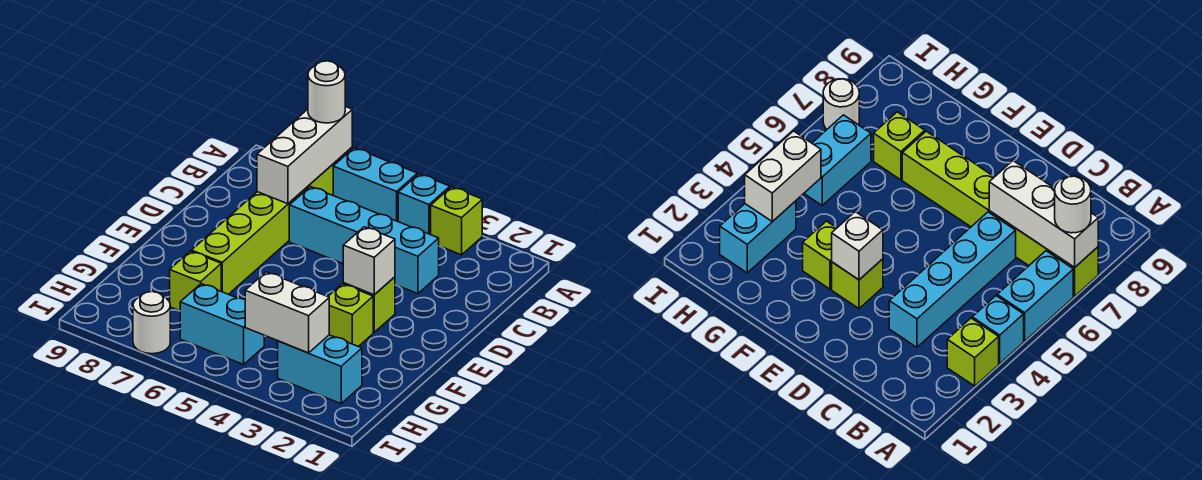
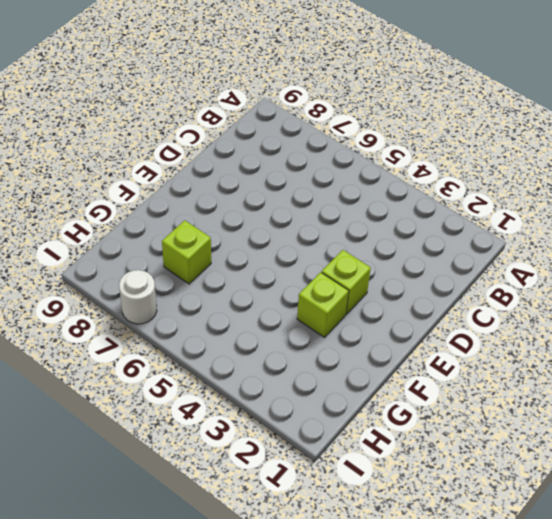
none -> lime brick A3 level 1
none -> cyan brick A4 level 1
none -> cyan brick A5:A6 level 1

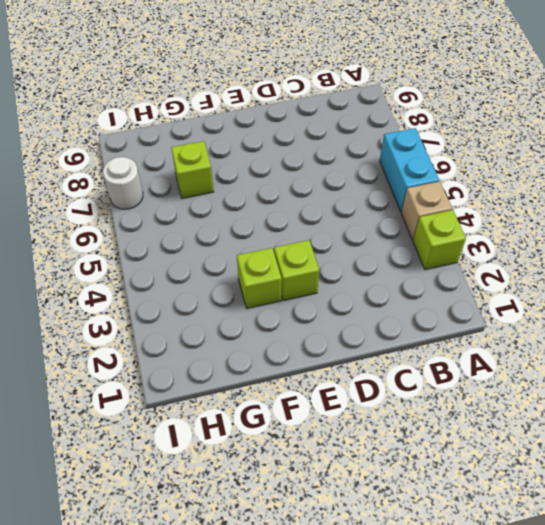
tan brick A4 level 1 -> cyan brick A4 level 1
none -> lime brick A7:F7 level 1
none -> cyan brick C3:C6 level 1
none -> cyan brick H2:H3 level 1

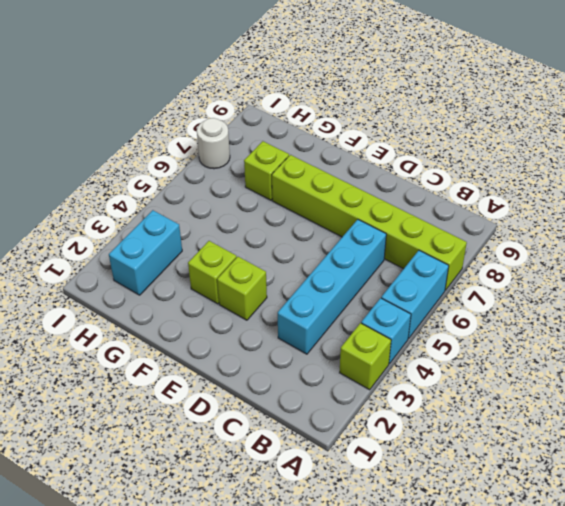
none -> cyan brick H5:H6 level 1
none -> white brick A7:C7 level 2
none -> white brick E3 level 2

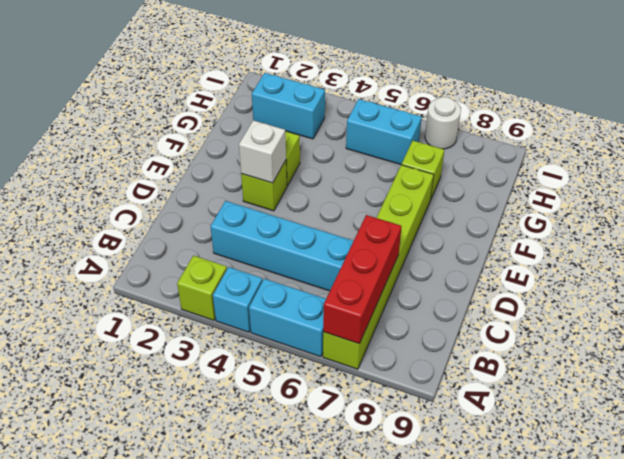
red brick A7:C7 level 2 -> white brick A7:C7 level 2
none -> white brick H3:H4 level 2
none -> white round brick A7 level 3

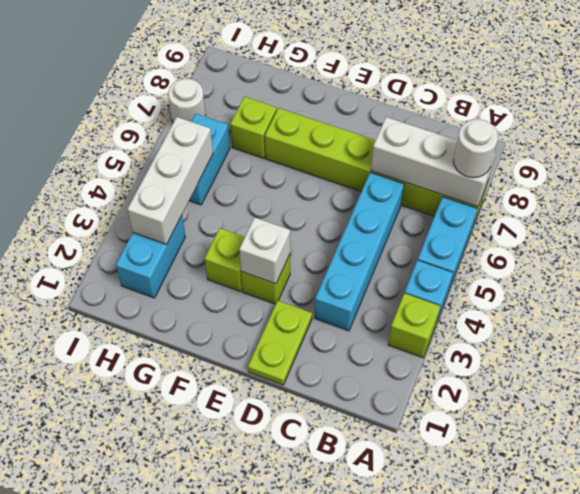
lime plate D1:D2 level 1 -> none
white brick H3:H5 level 2 -> white brick H3:H4 level 2

